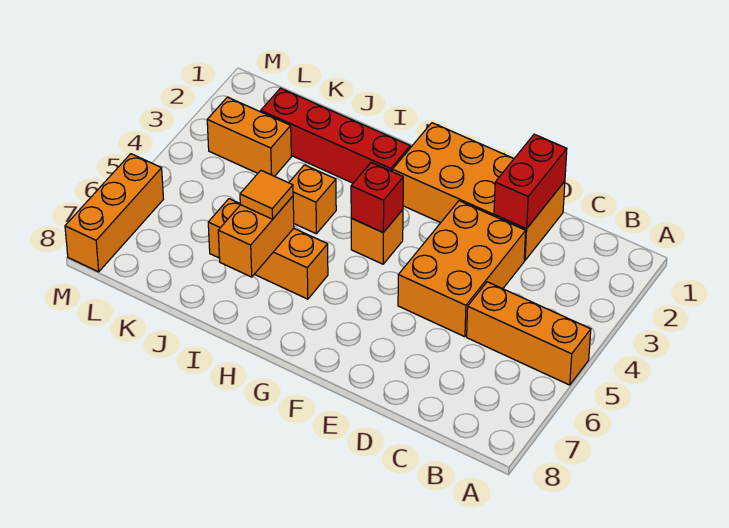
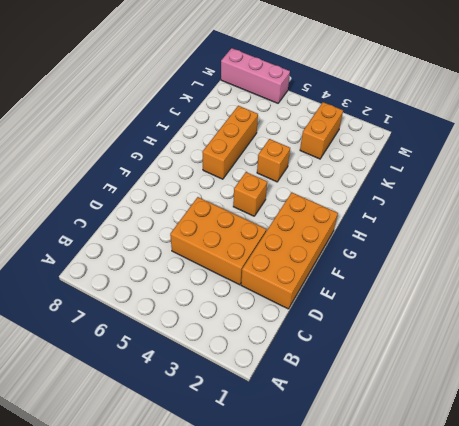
pink brick M6:M8 level 1 -> orange brick M6:M8 level 1
none -> orange brick A5:C5 level 1
none -> red brick H2:K2 level 1
none -> red brick D1:D2 level 2

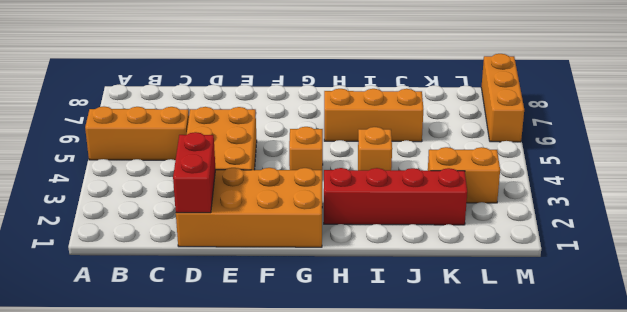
none -> red brick G4 level 2
none -> orange brick I6:I7 level 2
none -> orange tile I6 level 3

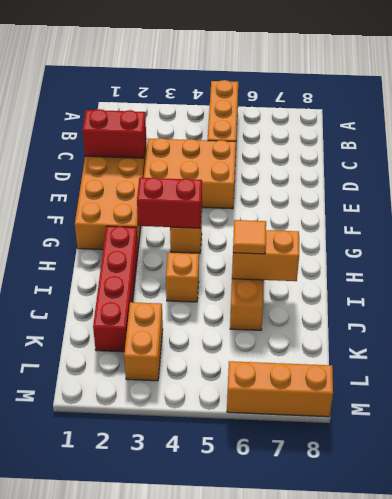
red brick G3:G4 level 2 -> red brick G4 level 2

